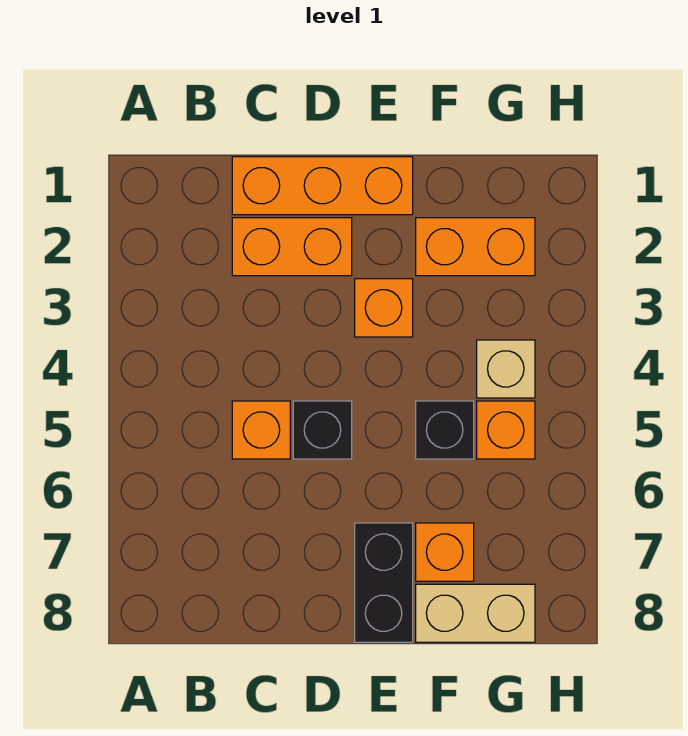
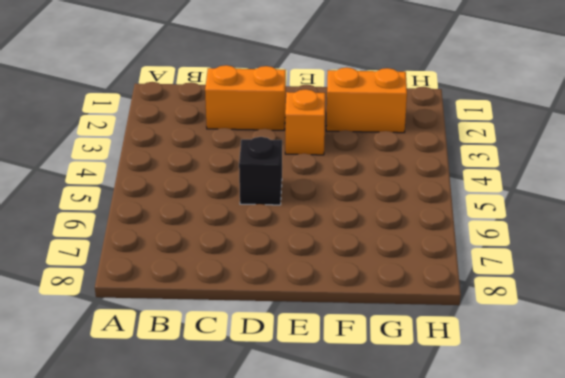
none -> orange brick C1:E1 level 1
none -> orange brick C5 level 1
none -> black brick E7:E8 level 1

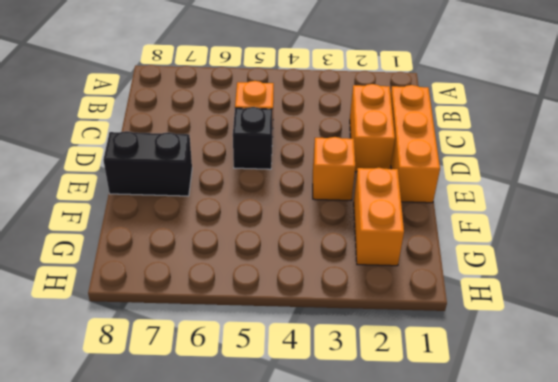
none -> black brick F5 level 1
none -> orange brick F7 level 1
none -> tan brick F8:G8 level 1

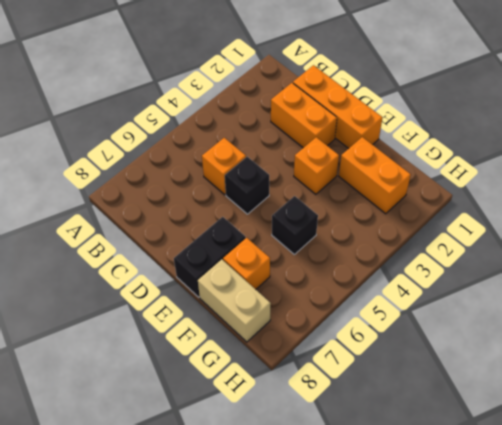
none -> tan brick G4 level 1
none -> orange brick G5 level 1

